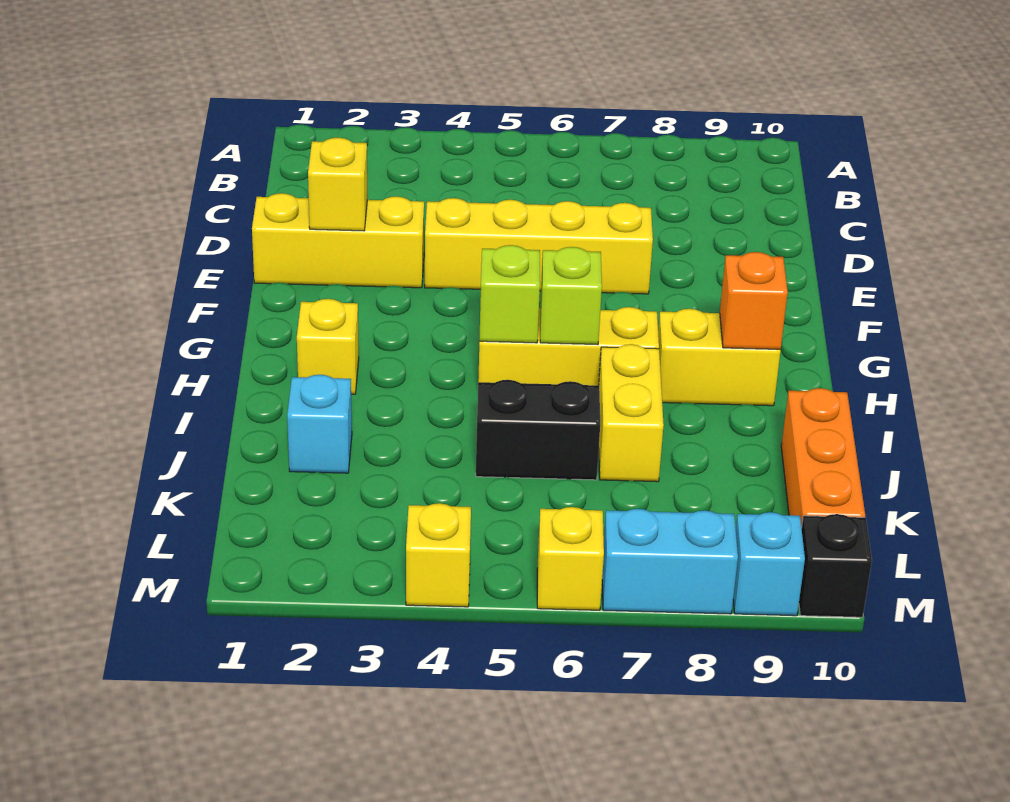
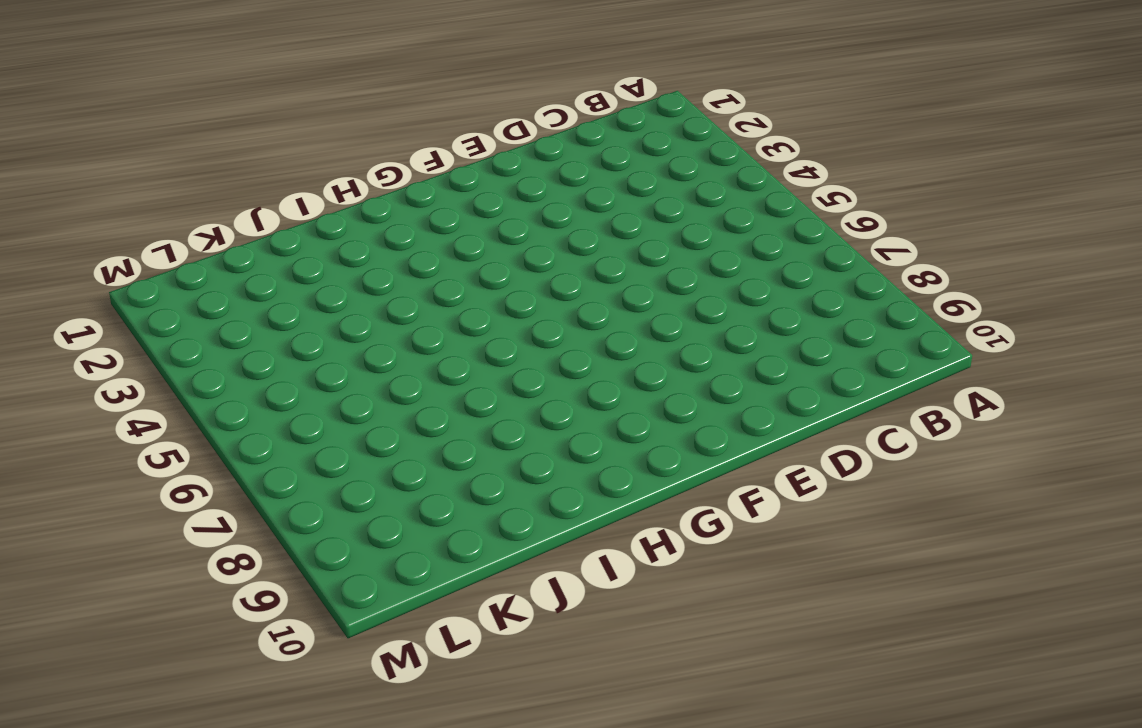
none -> yellow brick E1:E3 level 1
none -> yellow brick E4:E7 level 1
none -> yellow brick H2 level 1

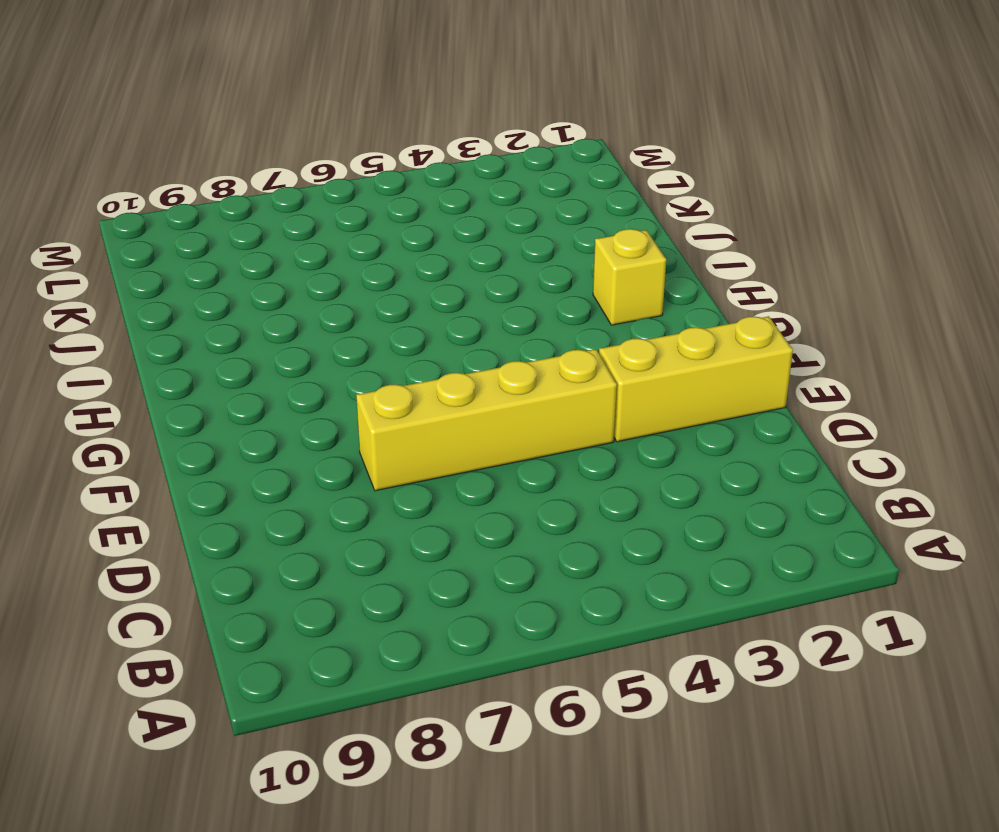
none -> yellow brick H5:H7 level 1
none -> yellow brick H8:H9 level 1
none -> yellow brick I7:J7 level 1

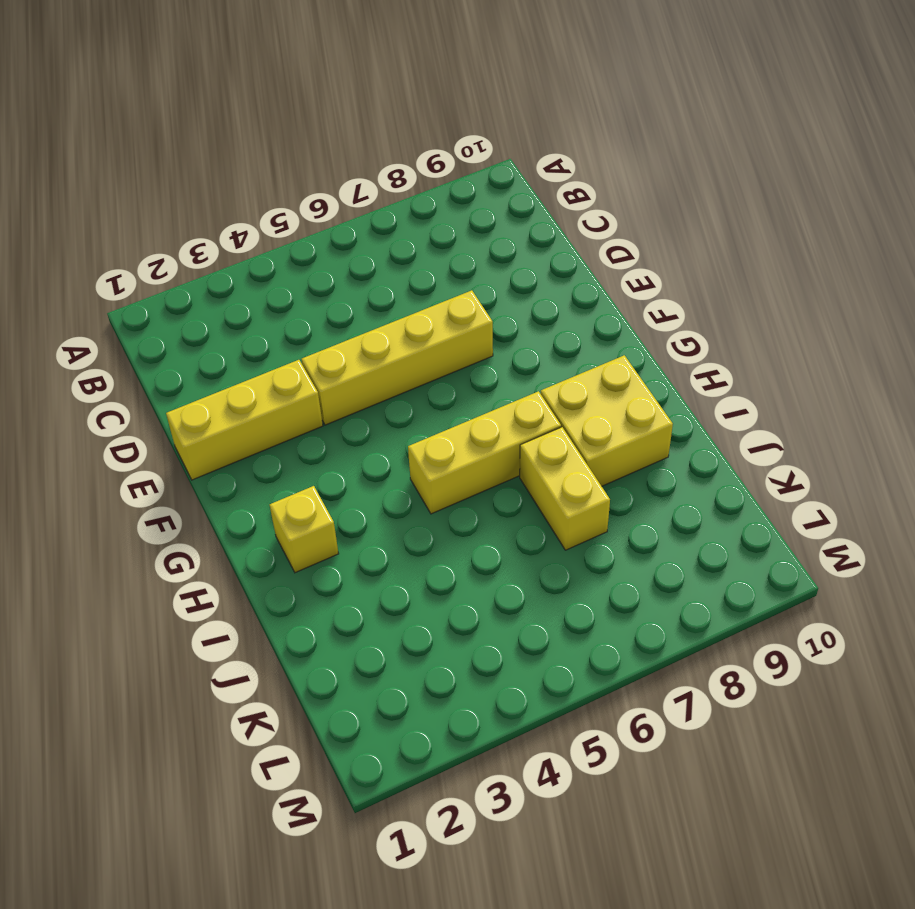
yellow brick H8:I9 level 1 -> yellow brick H8:H9 level 1
none -> cyan brick J2 level 1
none -> black brick J5:J6 level 1
none -> orange brick J10:L10 level 1

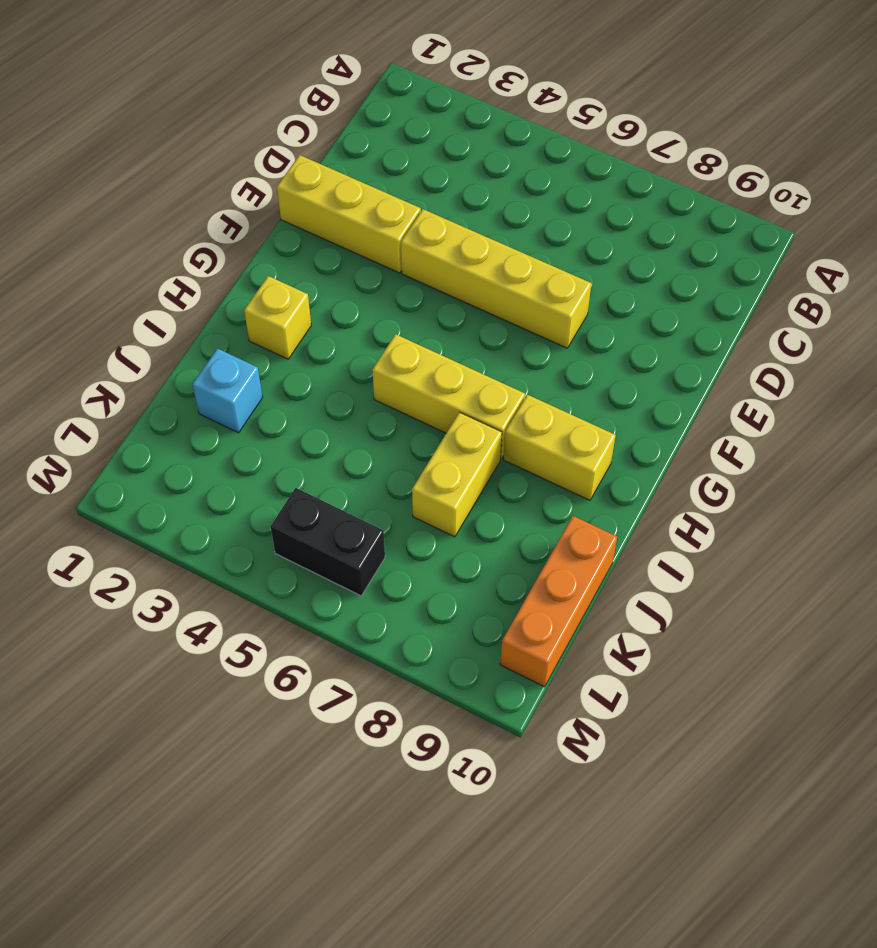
black brick L5:L6 level 1 -> black brick J5:J6 level 1
none -> yellow brick M4 level 1
none -> yellow brick M6 level 1
none -> cyan brick M7:M8 level 1

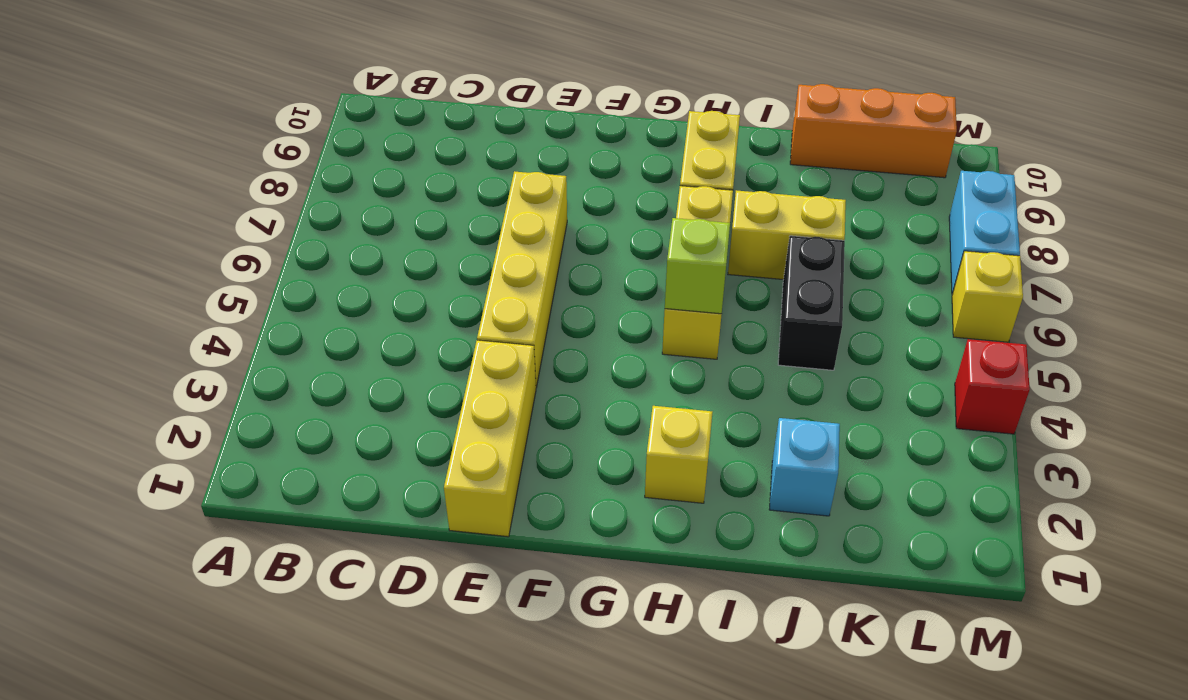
red brick M4 level 1 -> yellow brick M4 level 1
none -> cyan brick M9 level 1
none -> black brick M10 level 1
none -> yellow brick E2 level 2

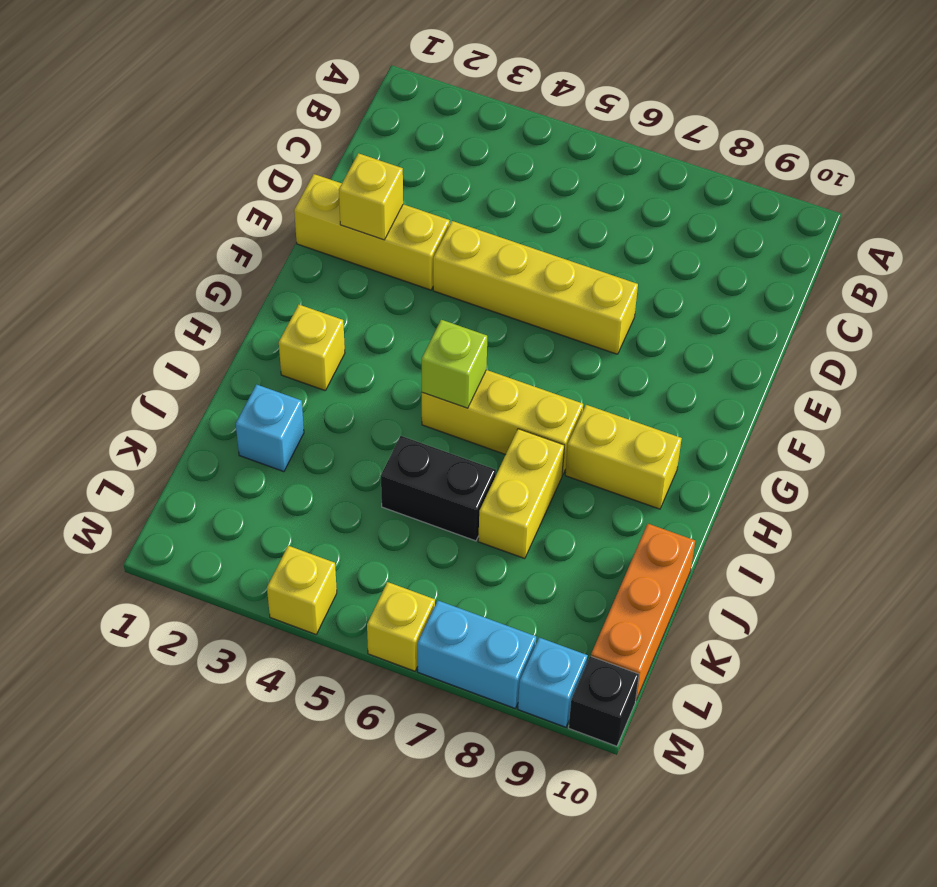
none -> lime brick H6 level 2
none -> orange brick H9 level 2

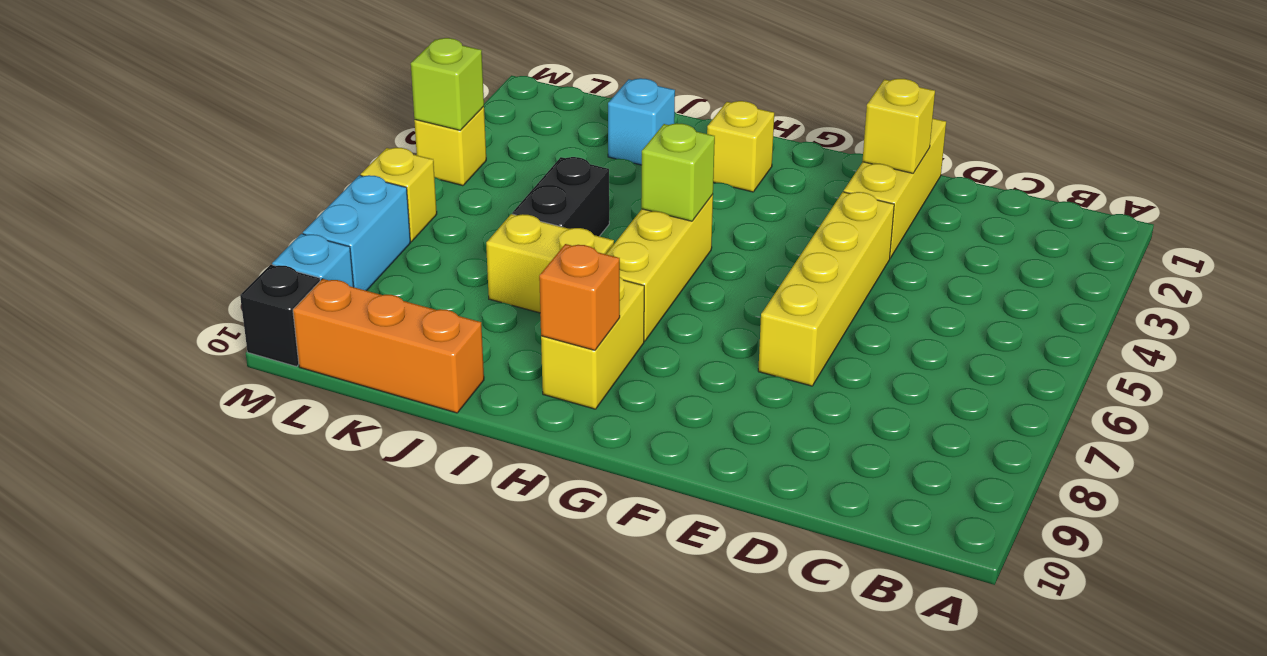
lime brick M4 level 2 -> lime brick H6 level 2

